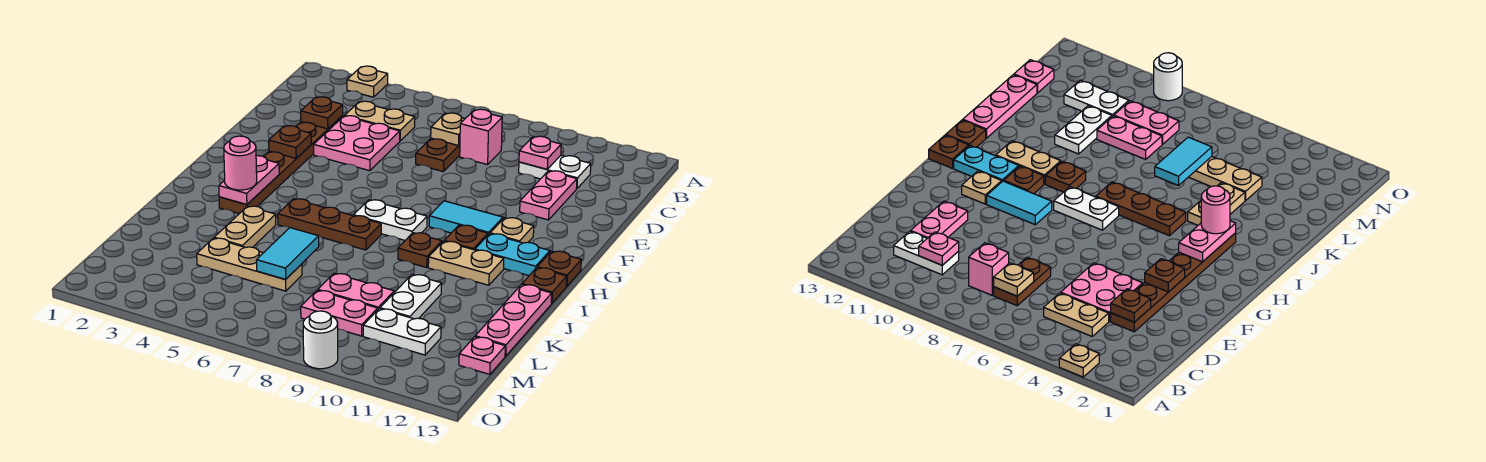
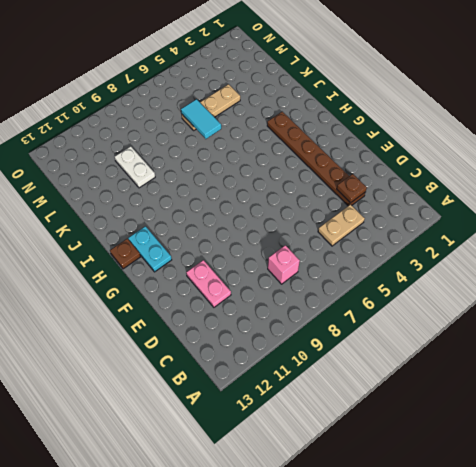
cyan plate G12:H12 level 1 -> cyan plate H11:H12 level 1
none -> tan plate A3 level 1
none -> brown plate C7:D7 level 1
none -> white plate C10:C11 level 1
none -> pink plate D4:E5 level 1

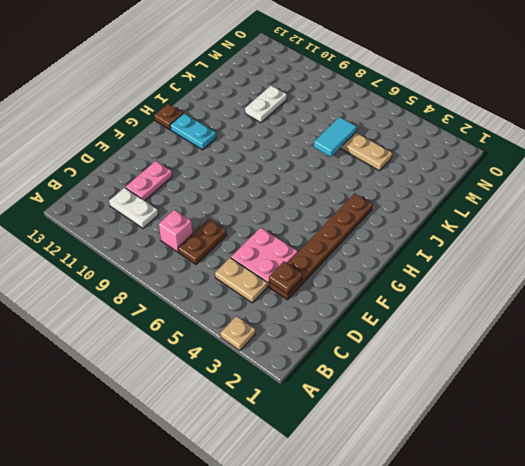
none -> cyan tile G9:G10 level 1
none -> tan plate G11 level 1
none -> white plate H7:H8 level 1
none -> brown plate H10 level 1

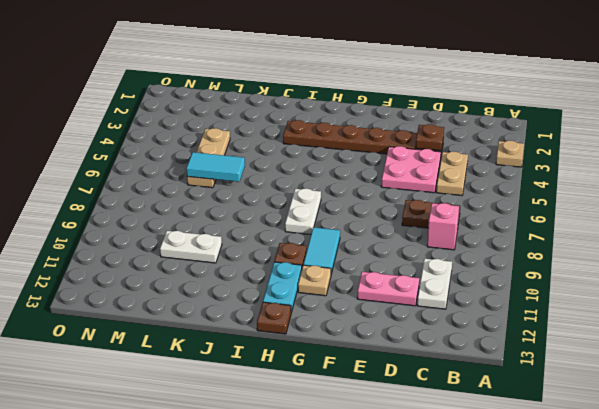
none -> brown plate I5:I7 level 1
none -> brown plate I9 level 1
none -> tan plate I10:I11 level 1
none -> brown plate I13 level 1

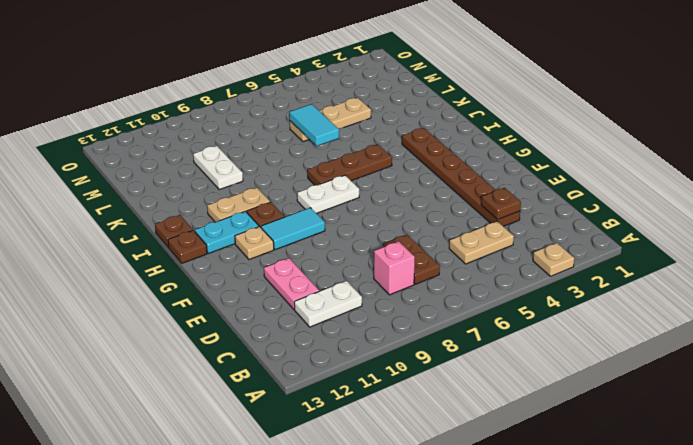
none -> pink plate D4:E5 level 1
none -> brown plate I9 level 1
none -> tan plate J4:K4 level 1
none -> pink plate J13:L13 level 1

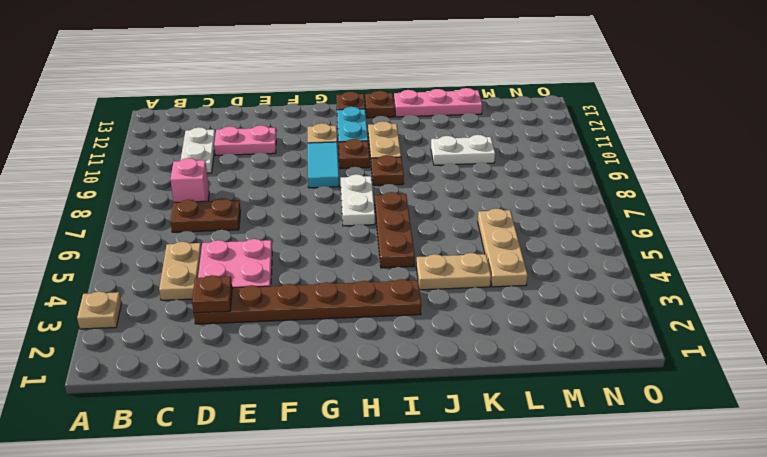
none -> pink plate L8:L9 level 1
none -> pink plate M8:M9 level 1
none -> white plate M10:M11 level 1
none -> pink plate M13 level 1

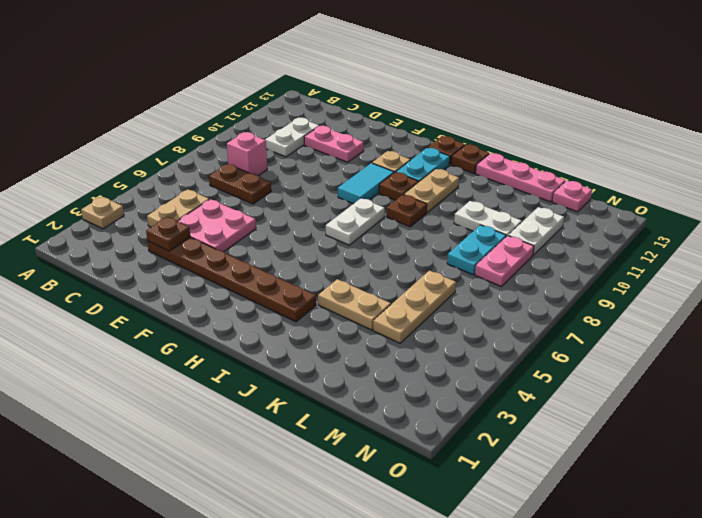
cyan plate L8:L9 level 1 -> pink plate L8:L9 level 1
none -> brown plate I5:I7 level 1
none -> white round brick O9 level 1
none -> tan plate C7 level 2
none -> pink plate C10 level 2

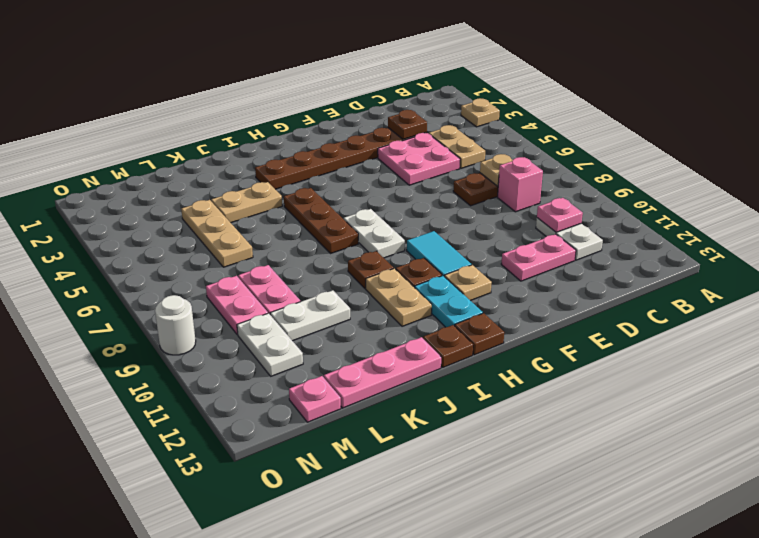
none -> brown plate F3 level 2
none -> pink plate H3:I3 level 2
none -> cyan tile K6:L6 level 2
none -> pink round brick I3 level 3

